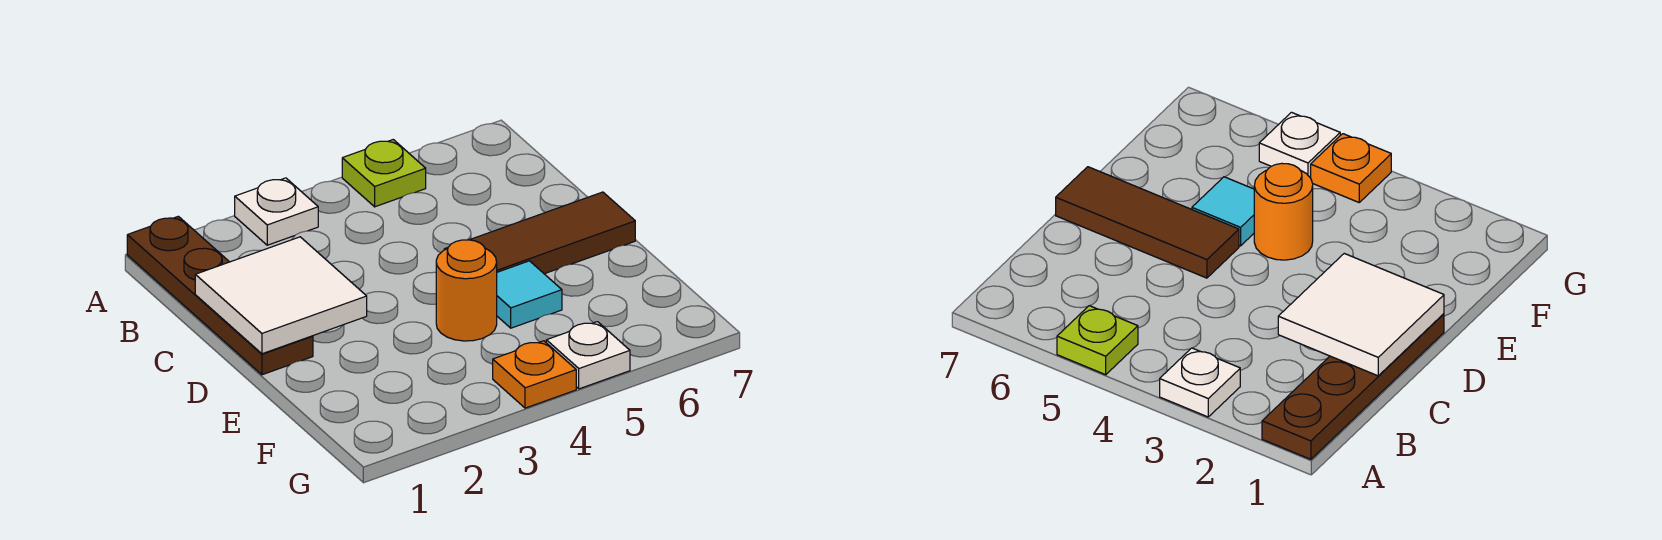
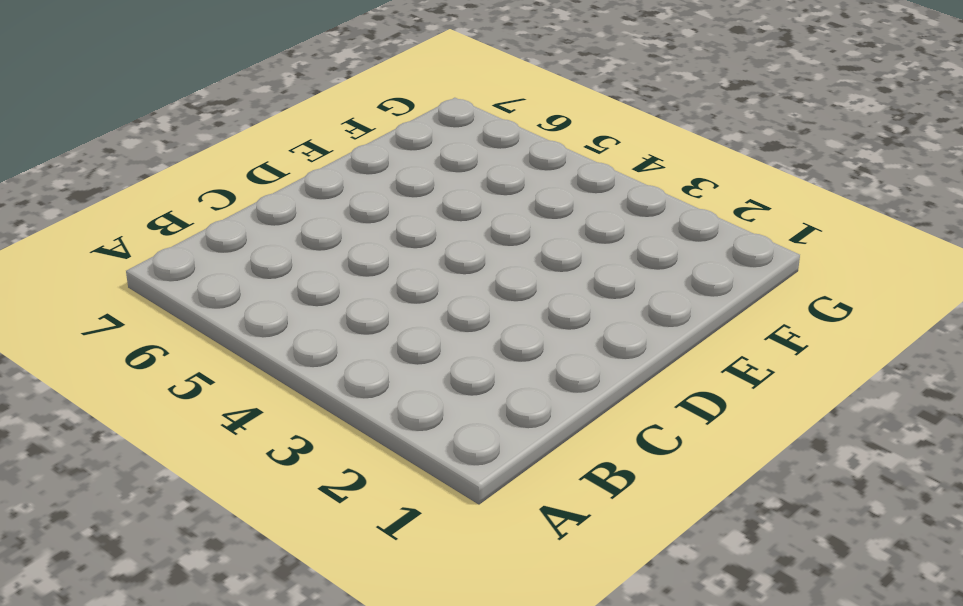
none -> brown plate A1:D1 level 1
none -> white plate A3 level 1

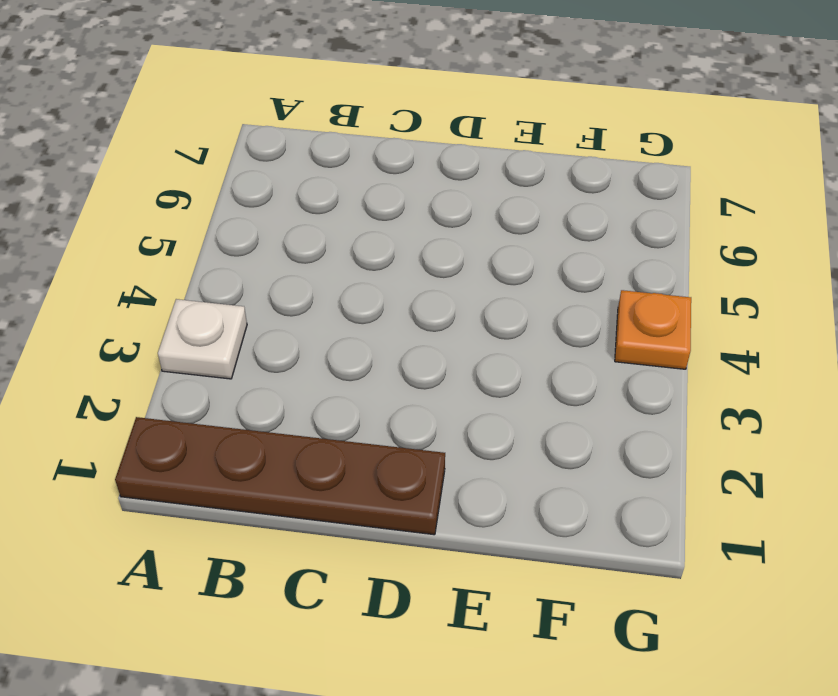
none -> lime plate A5 level 1
none -> brown tile D5:D7 level 1

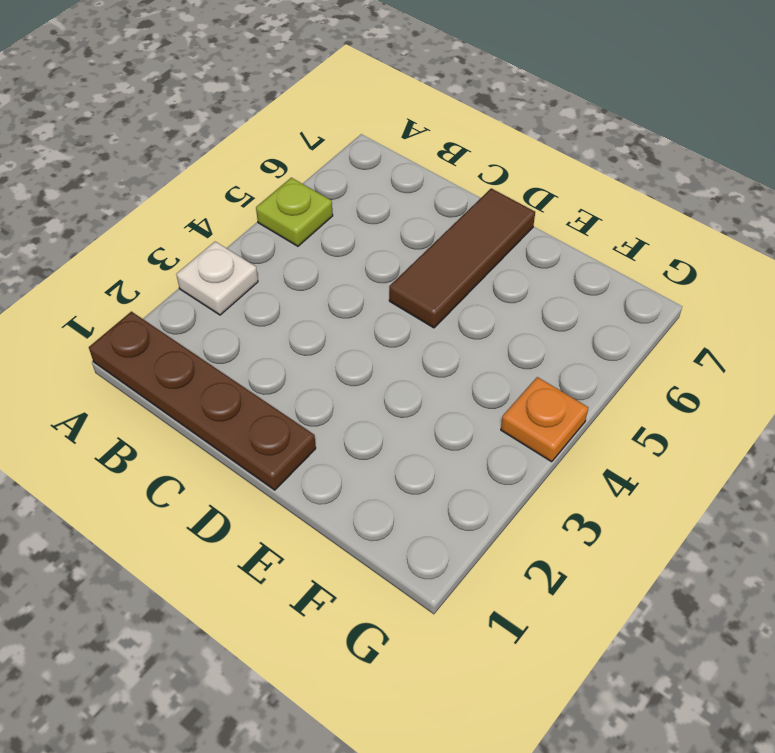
none -> orange round brick E4 level 1
none -> cyan tile E5 level 1

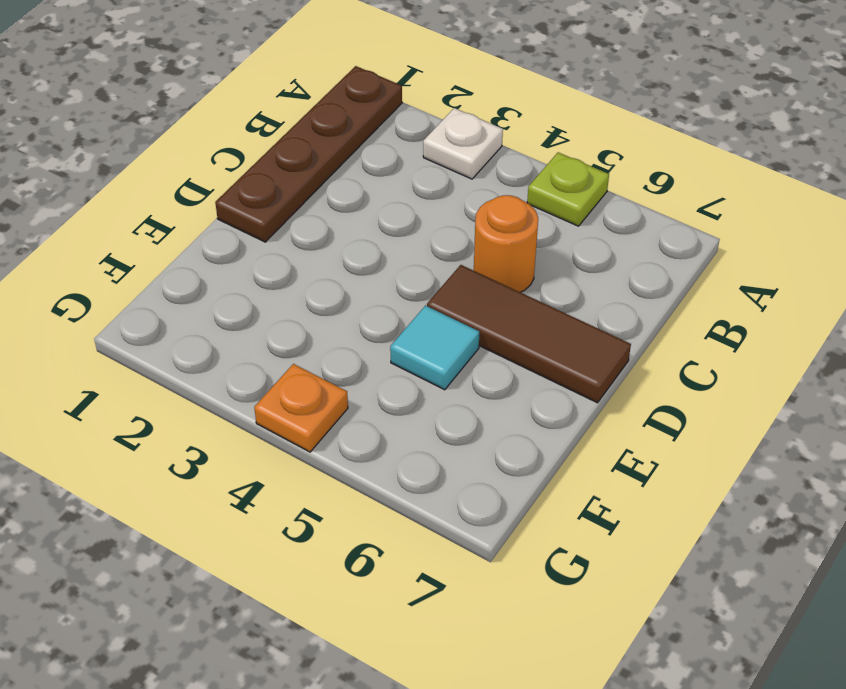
orange round brick C5 level 1 -> orange round brick E4 level 1
none -> white plate G5 level 1
none -> white tile C1:D2 level 2

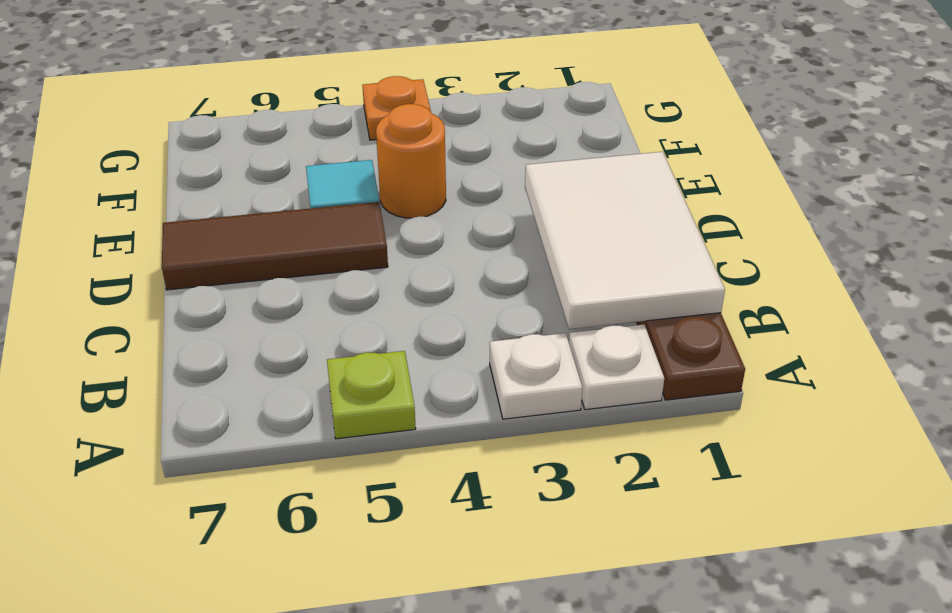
white plate A2 level 1 -> white plate G5 level 1
white tile B1:D2 level 2 -> white tile C1:D2 level 2

